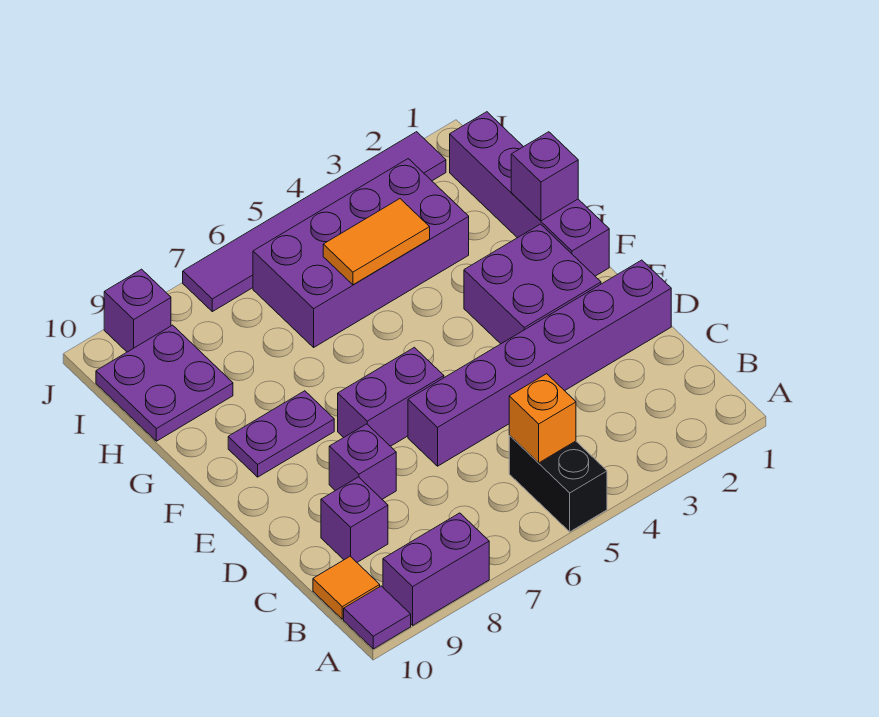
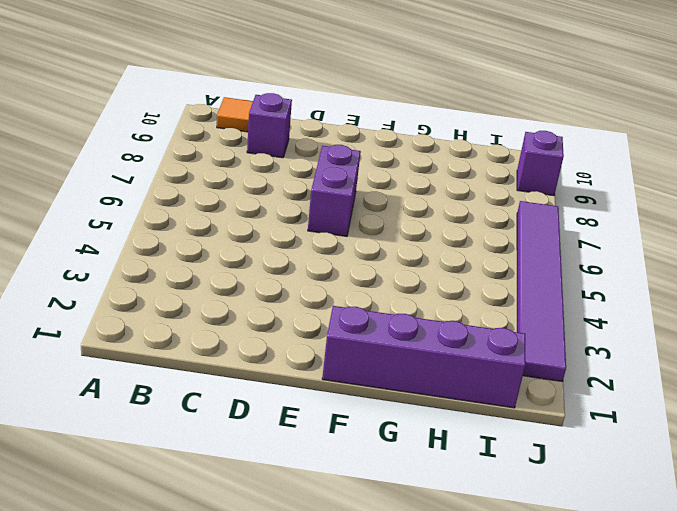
none -> black brick A5:B5 level 1
none -> purple brick A8:A9 level 1
none -> purple tile A10 level 1

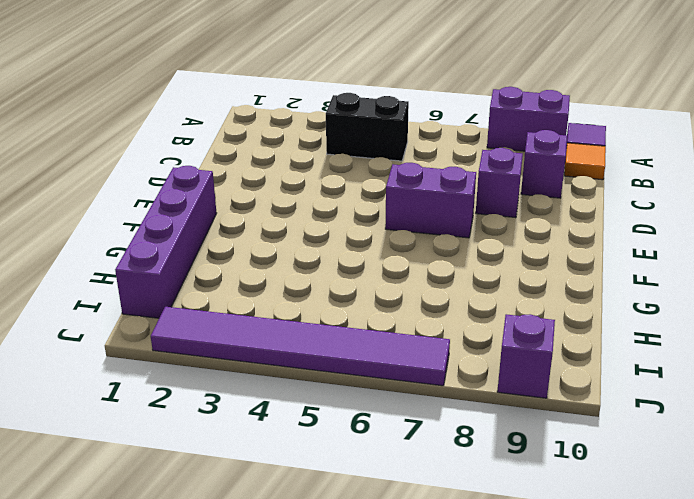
black brick B4:B5 level 1 -> black brick A5:B5 level 1
none -> purple brick D1:D6 level 1
none -> purple brick E2:F3 level 1
none -> purple plate F8:F9 level 1

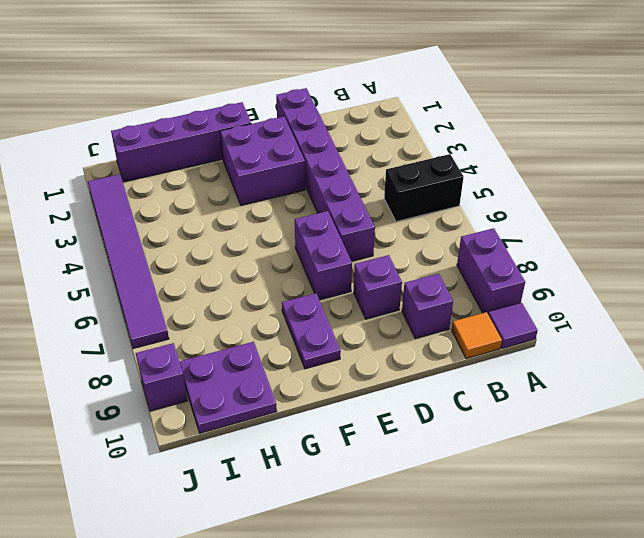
none -> purple brick H3:I6 level 1
none -> orange brick B5 level 2
none -> purple brick G1 level 2

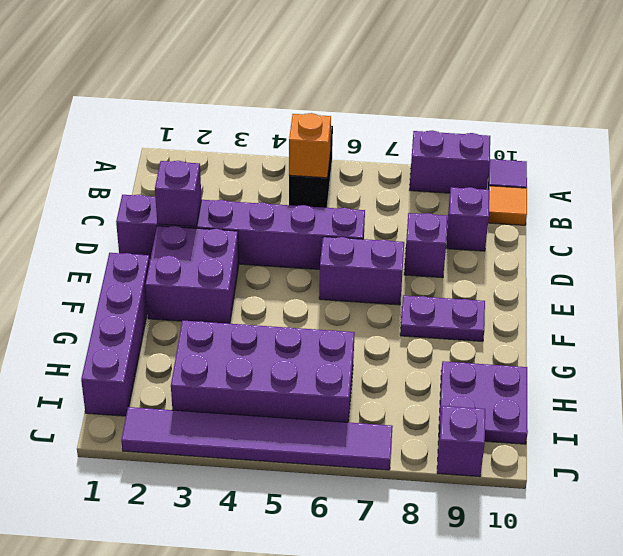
purple brick D2 level 2 -> purple brick G1 level 2
none -> orange tile H4:H5 level 2

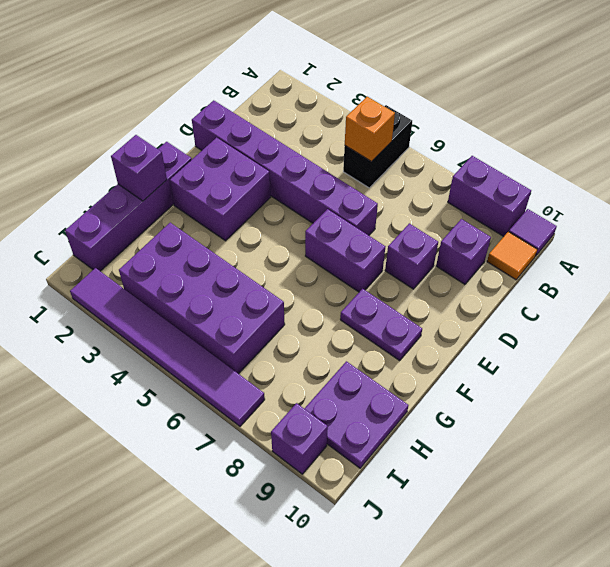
none -> orange tile H4:H5 level 2

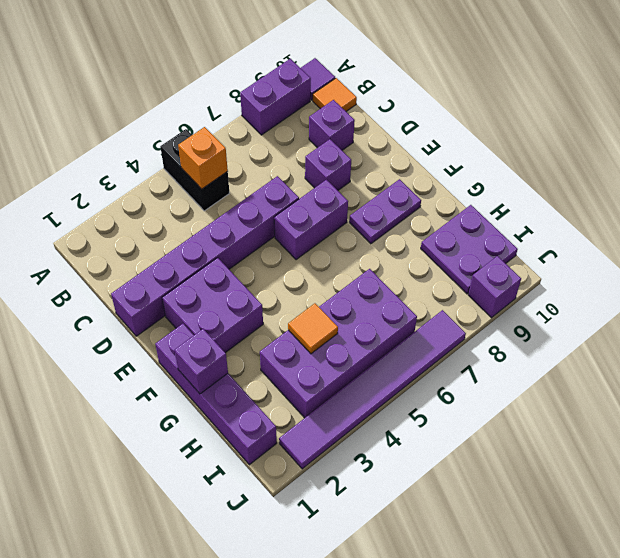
orange tile H4 level 2 -> orange tile H4:H5 level 2

